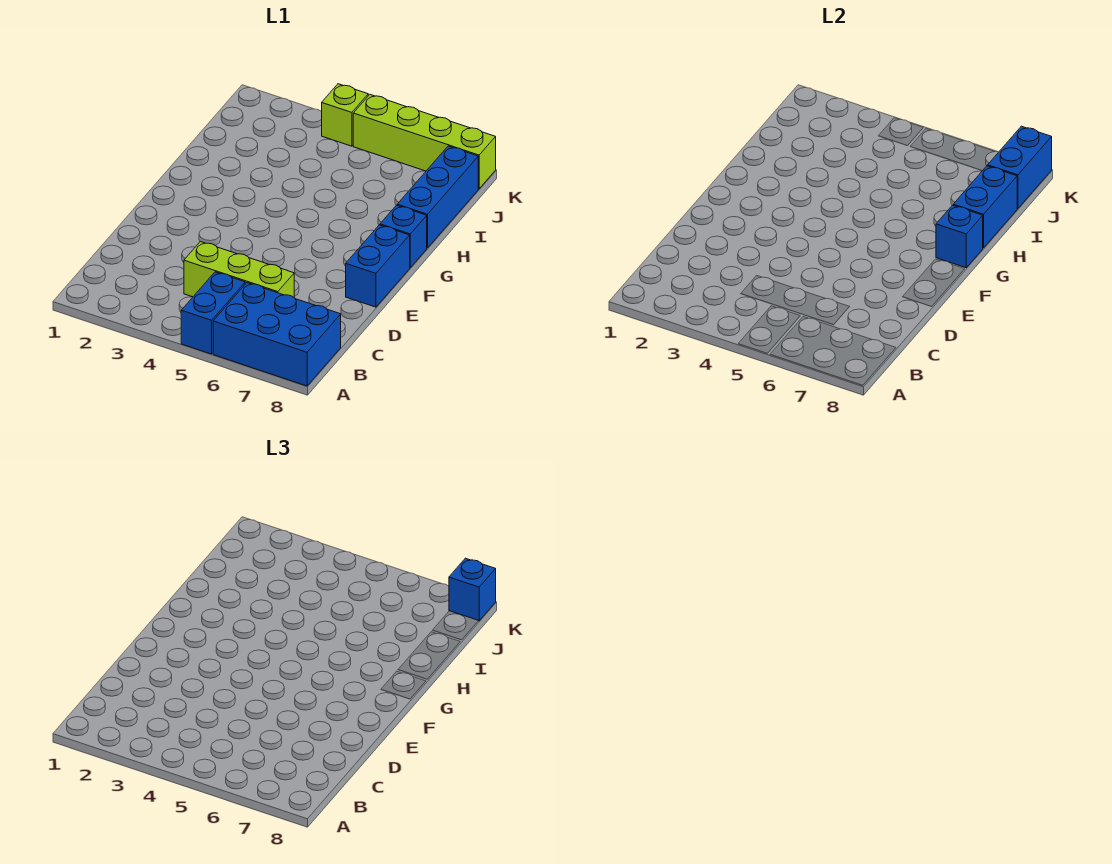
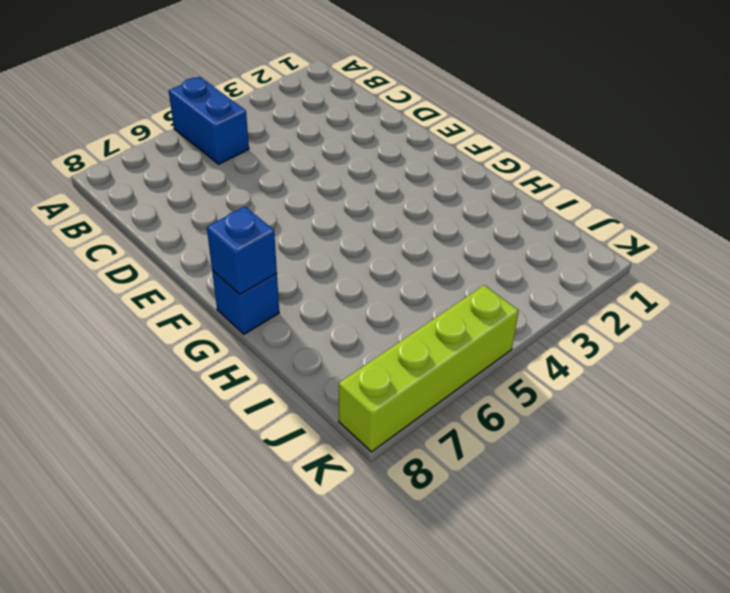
none -> blue brick A6:B8 level 1
none -> lime brick C4:C6 level 1
none -> blue brick E8:F8 level 1

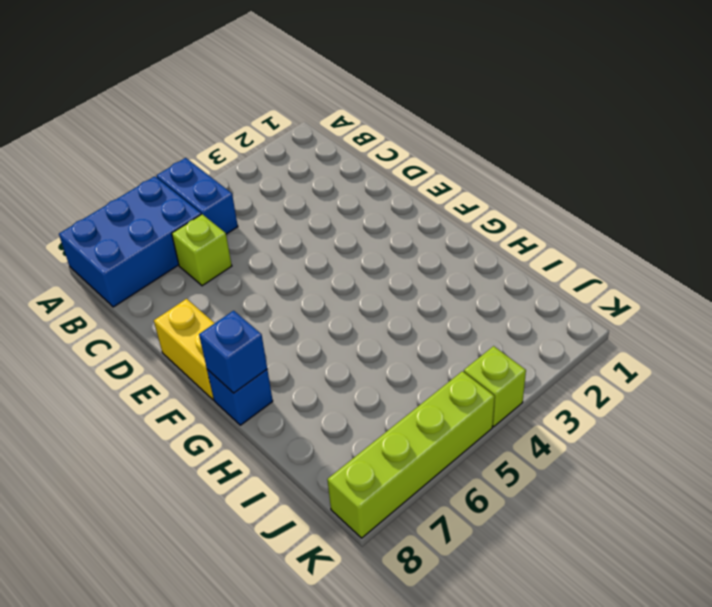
lime brick C6 level 1 -> lime brick C4:C6 level 1
yellow brick E8:F8 level 1 -> blue brick E8:F8 level 1
none -> blue brick H8:J8 level 1
none -> blue brick H8:I8 level 2
none -> blue brick J8:K8 level 2

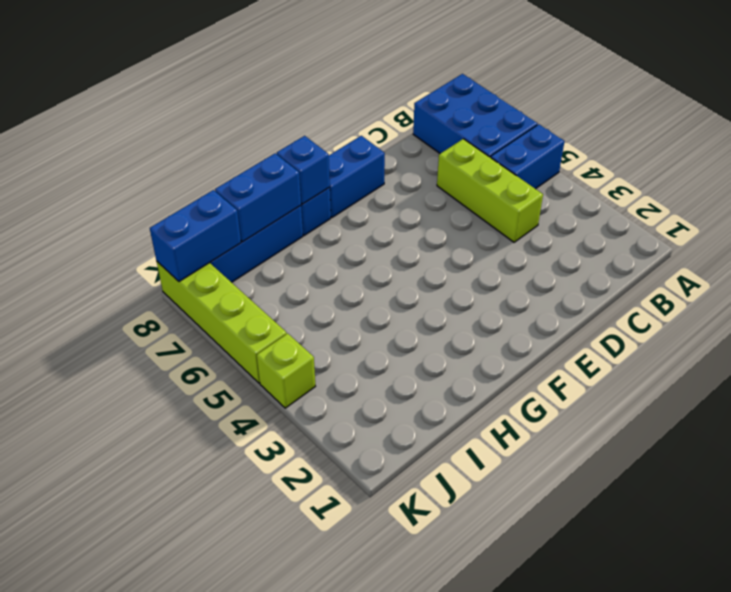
none -> blue brick K8 level 3

